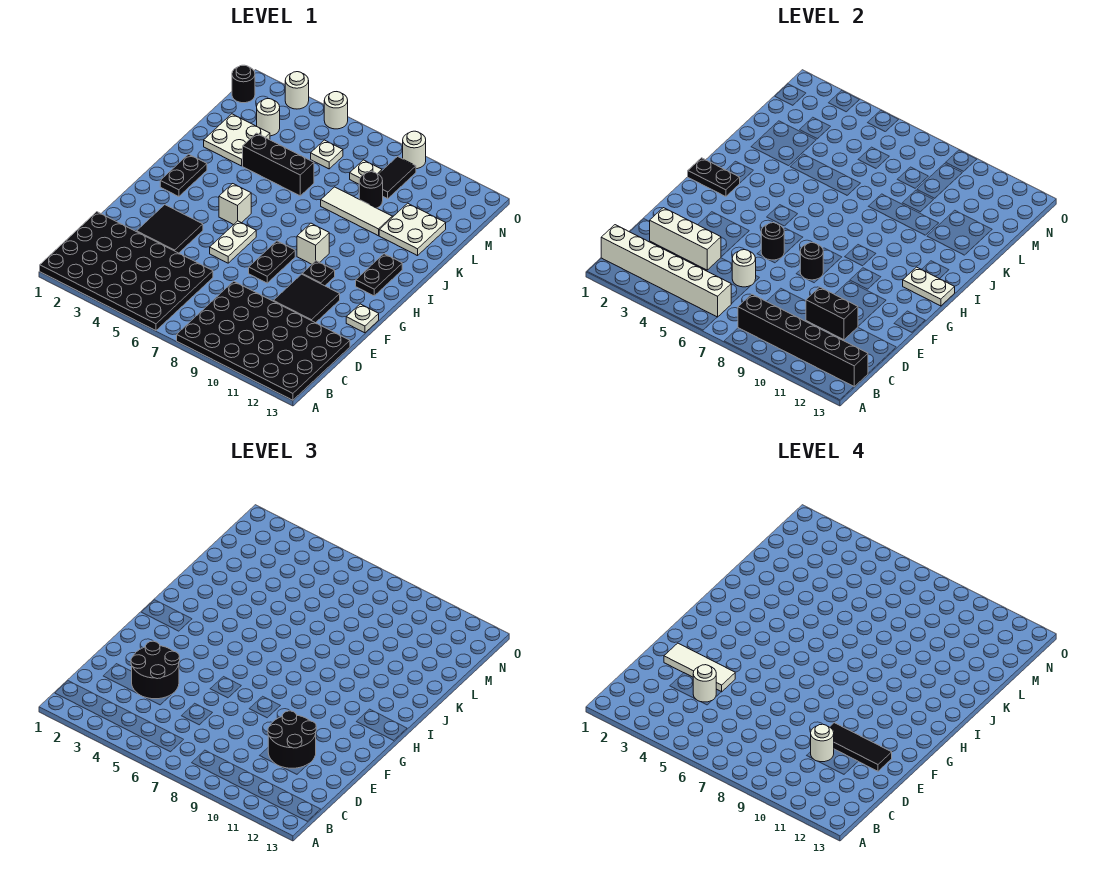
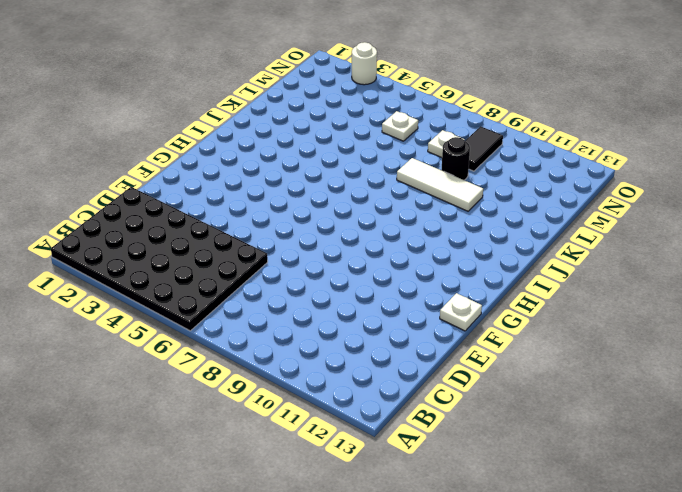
none -> black plate A8:D13 level 1
none -> black tile E3:F4 level 1
none -> black tile E10:F11 level 1
none -> white plate F6:G6 level 1

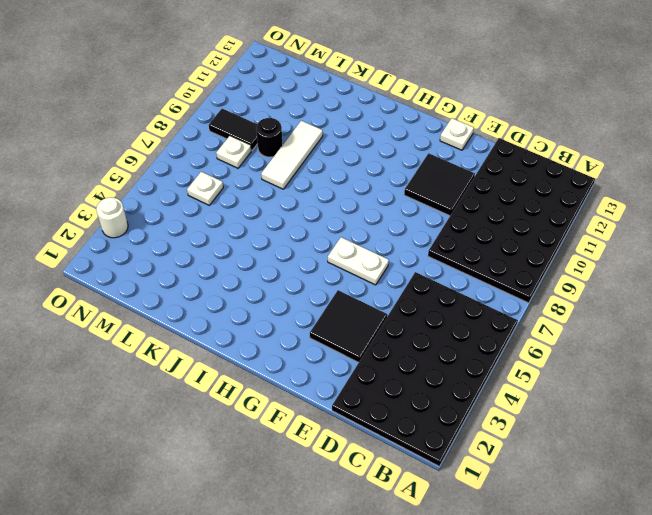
none -> black plate F8:G8 level 1
none -> black plate G10 level 1
none -> black plate H2:I2 level 1
none -> white brick H5 level 1

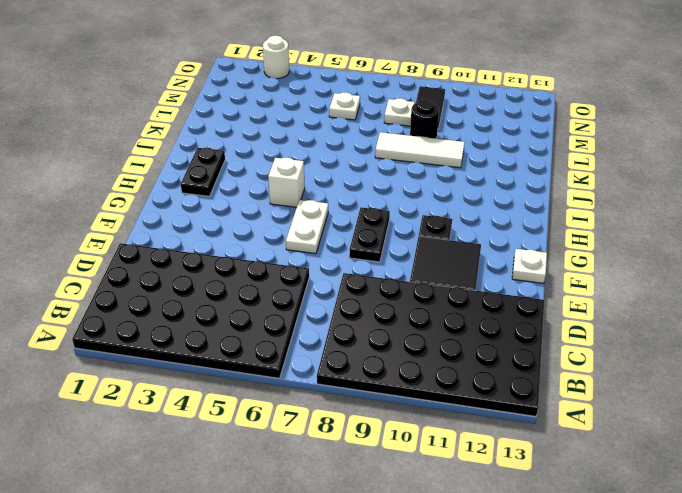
none -> black tile E3:F4 level 1
none -> white brick H9 level 1
none -> black plate H12:I12 level 1
none -> white plate K2:L3 level 1

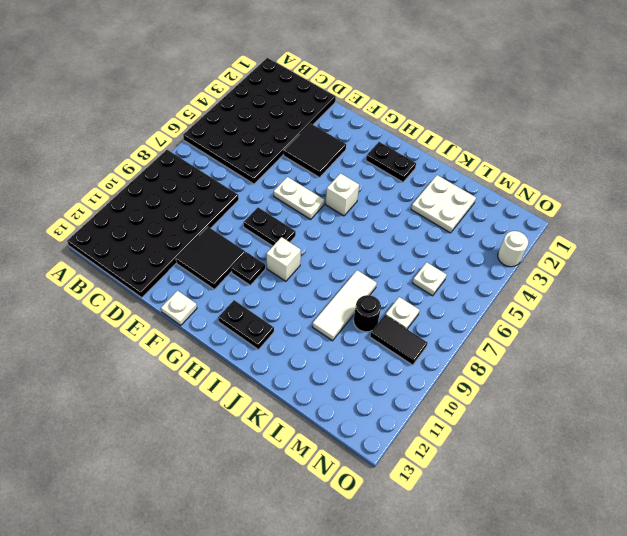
none -> black brick K4:K6 level 1
none -> white plate K11:L12 level 1
none -> white round brick M3 level 1
none -> black round brick N1 level 1

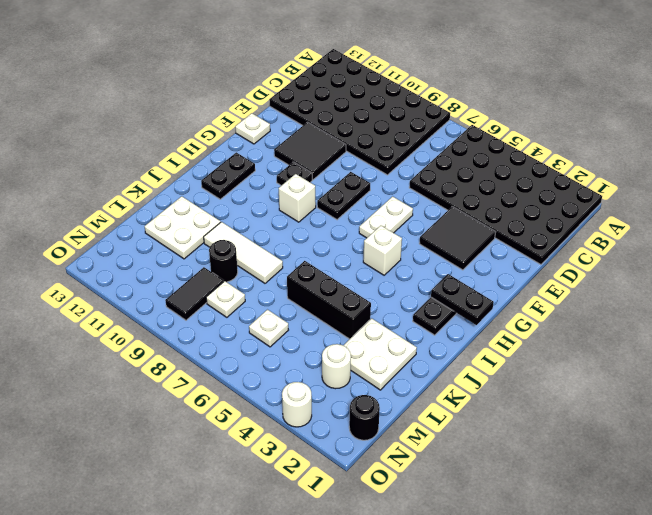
none -> white round brick O5 level 1
none -> white round brick O9 level 1
none -> white brick B1:B6 level 2
none -> black brick B8:B13 level 2

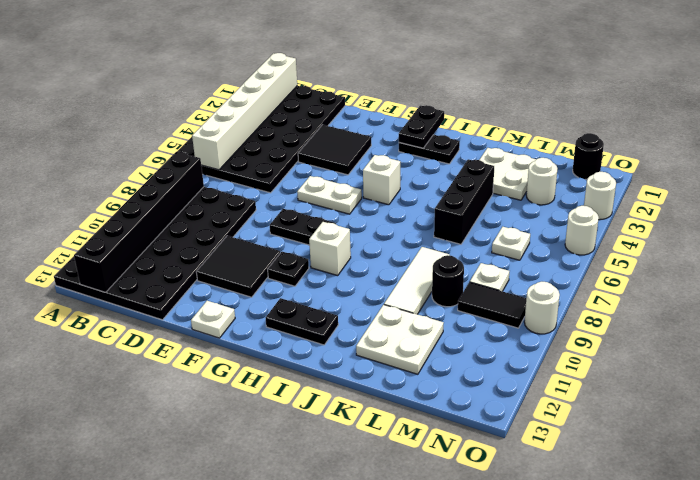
none -> white brick D2:D4 level 2
none -> white round brick D6 level 2
none -> black brick D10:D11 level 2
none -> black round brick F6 level 2

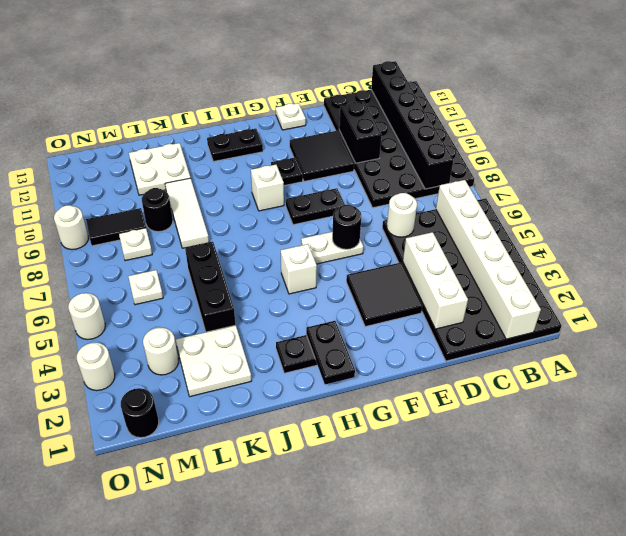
none -> black round brick F8 level 2
none -> white plate H12:H13 level 2
none -> black round brick D3:E4 level 3
none -> black round brick D10:E11 level 3

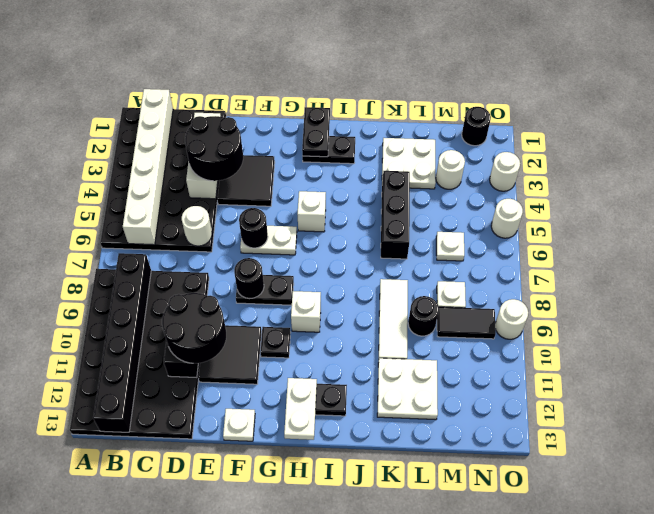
none -> white round brick D4 level 4
none -> white round brick D10 level 4
none -> white tile E2:E4 level 4
none -> black tile E10:E12 level 4

